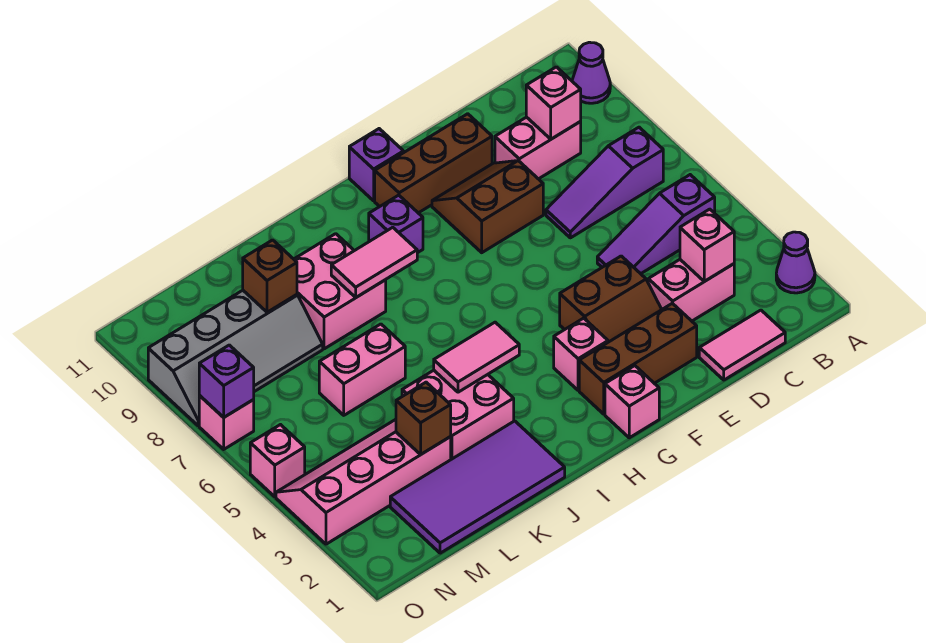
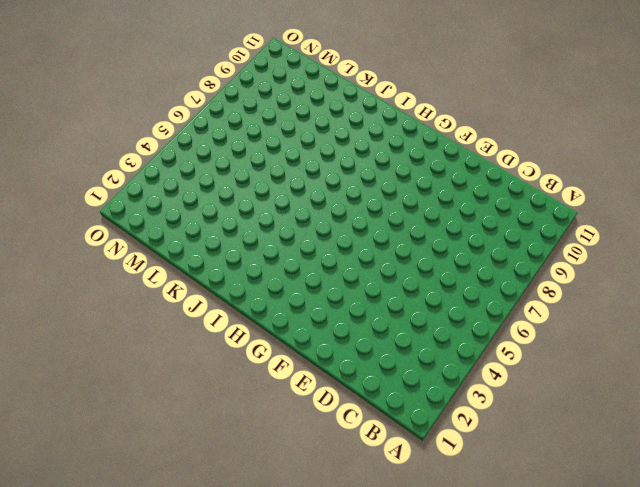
none -> purple cone A2 level 1
none -> purple cone A10 level 1
none -> purple slope B5:D5 level 1 top B
none -> purple slope B7:D7 level 1 top B

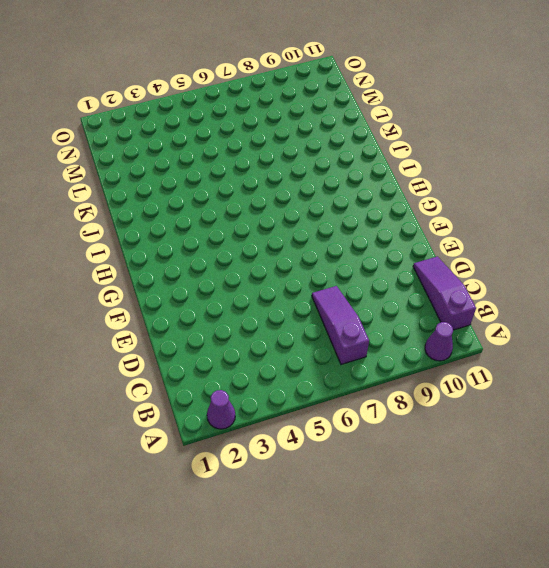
purple slope B11:D11 level 1 top B -> purple slope B5:D5 level 1 top B
none -> pink tile C1:D1 level 1
none -> pink brick C3:D3 level 1
none -> pink brick C9:D9 level 1
none -> brown brick E2:G2 level 1

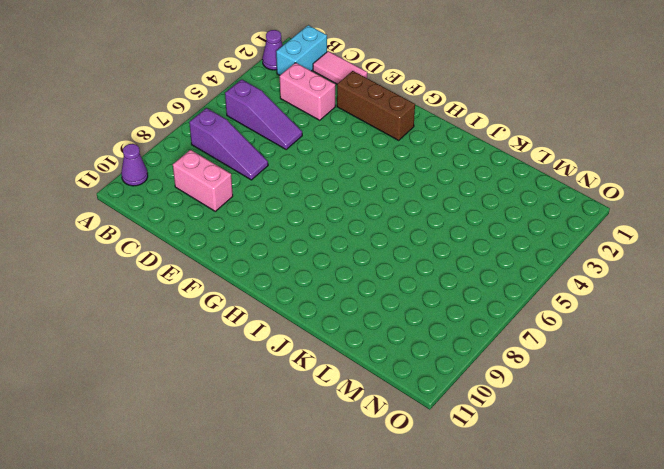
cyan brick B1:B2 level 1 -> none
none -> brown slope E3:F4 level 1 top 4
none -> brown slope E8:F9 level 1 top 8
none -> brown brick E10:G10 level 1
none -> pink brick G1 level 1

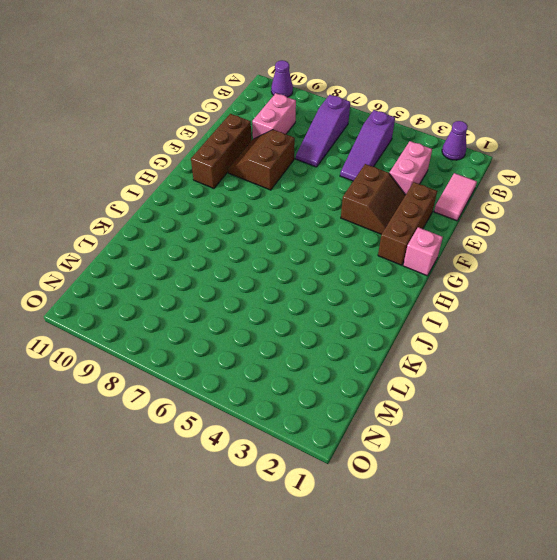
none -> pink brick G3 level 1
none -> purple brick G11 level 1
none -> purple brick H9 level 1
none -> purple tile J1:M2 level 1

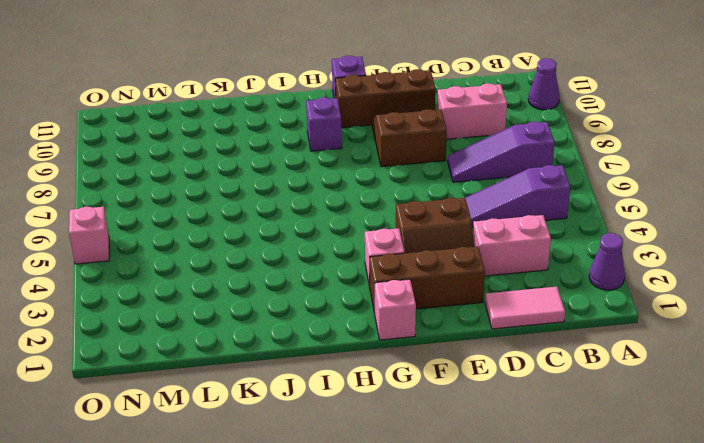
none -> purple tile J1:M2 level 1
none -> pink brick J3:K4 level 1
none -> pink brick J8:K9 level 1
none -> pink brick K6:L6 level 1

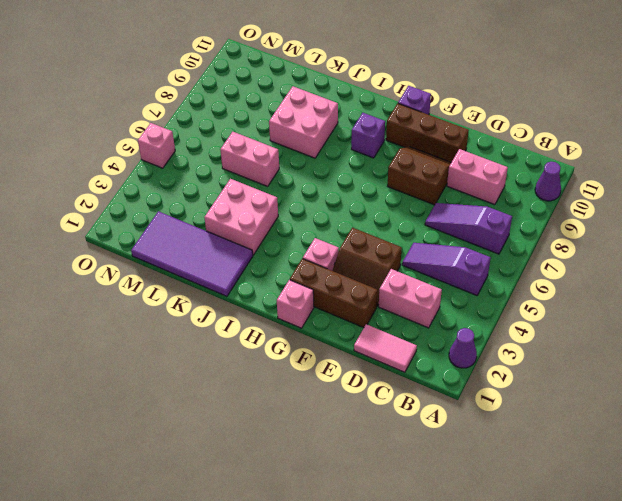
none -> pink slope L3:O4 level 1 top 3
none -> grey slope L8:O9 level 1 top 9
none -> pink brick O7 level 1
none -> pink brick C3 level 2

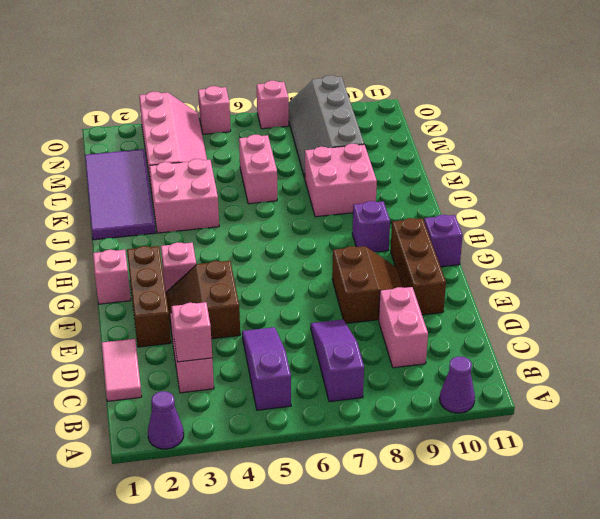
none -> pink brick C9 level 2
none -> pink tile I4:J4 level 2
none -> pink tile I8:J8 level 2
none -> brown brick L3 level 2

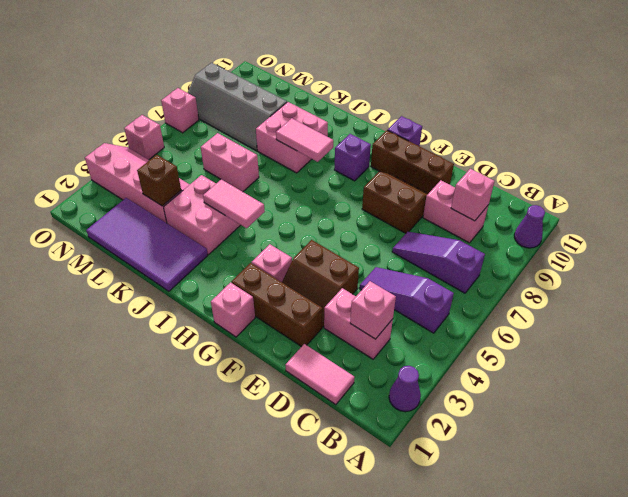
none -> brown brick L9 level 2
none -> purple brick O7 level 2

